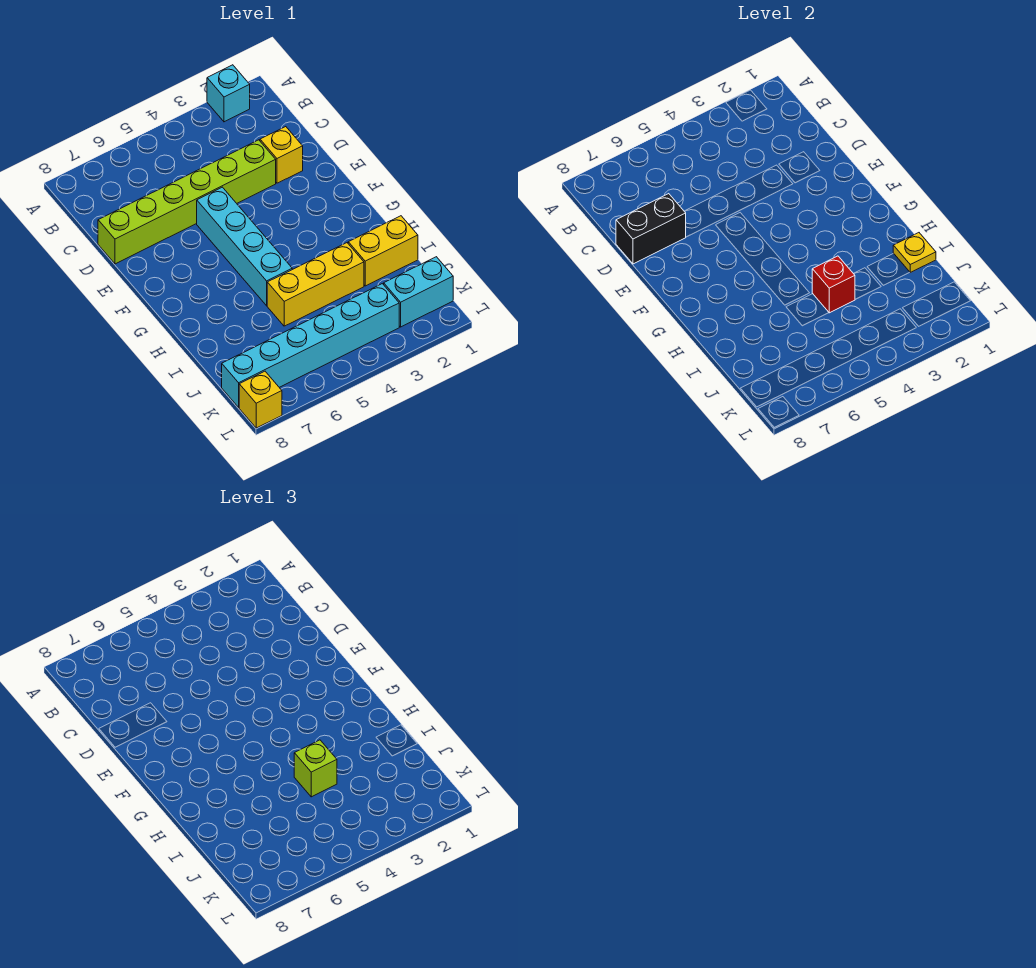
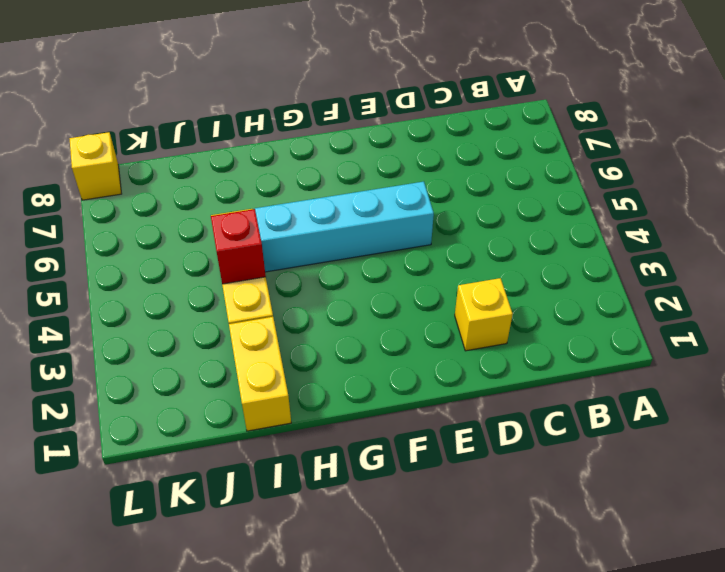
none -> cyan brick A2 level 1
none -> lime brick D3:D8 level 1
none -> cyan brick K1:K2 level 1

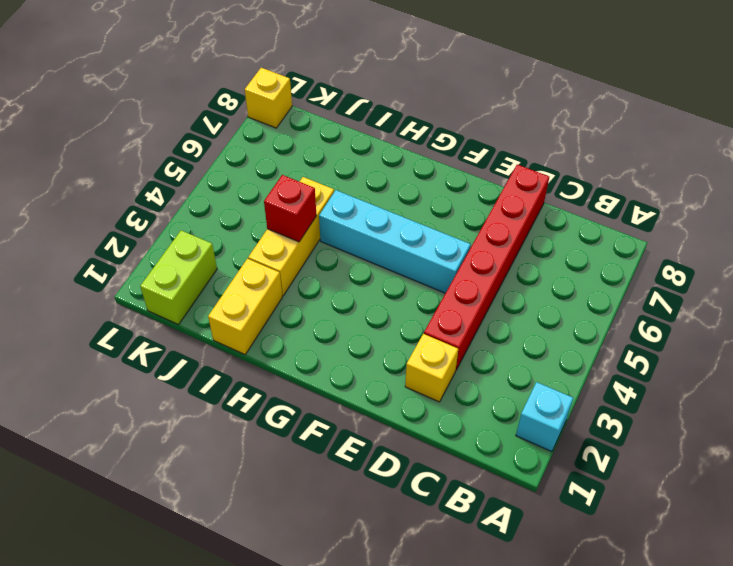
red brick D3:D8 level 1 -> lime brick D3:D8 level 1
lime brick K1:K2 level 1 -> cyan brick K1:K2 level 1
none -> cyan brick K3:K8 level 1
none -> black brick D7:D8 level 2
none -> yellow plate I1 level 2

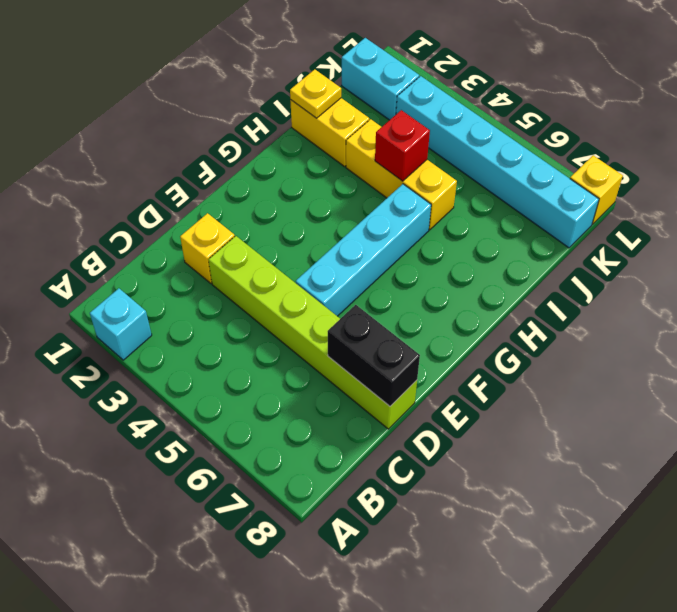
none -> lime brick I4 level 3

